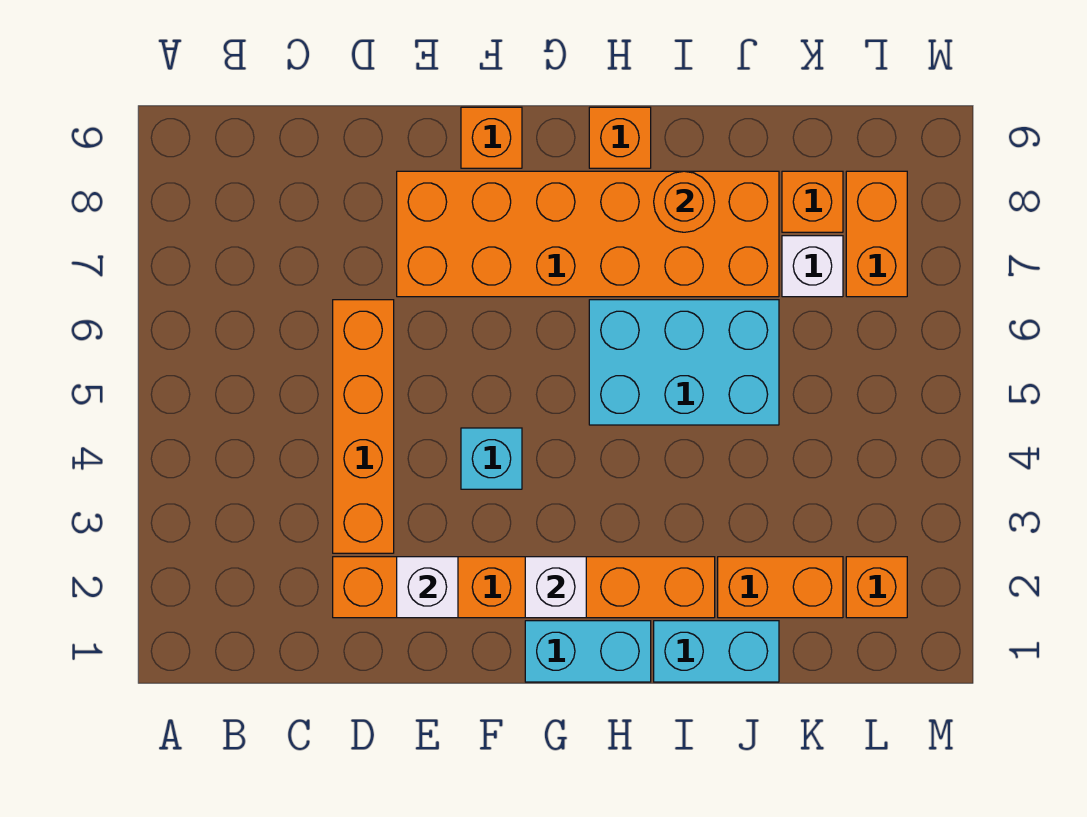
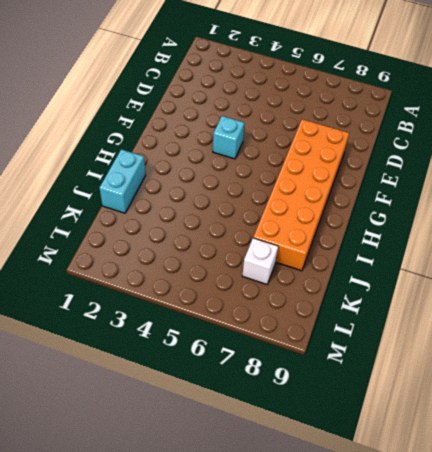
none -> orange brick D2:I2 level 1
none -> orange brick D3:D6 level 1
none -> orange brick F9 level 1

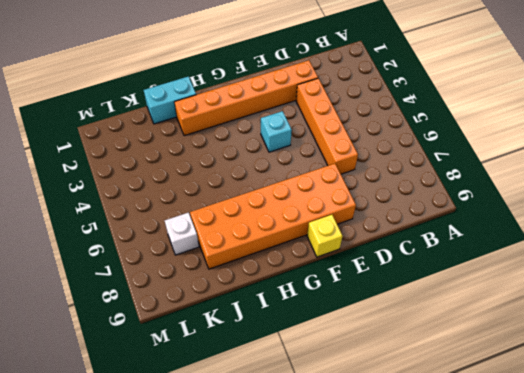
yellow brick F9 level 1 -> orange brick F9 level 1
none -> cyan brick G1:H1 level 1
none -> cyan brick H5:J6 level 1
none -> orange brick H9 level 1

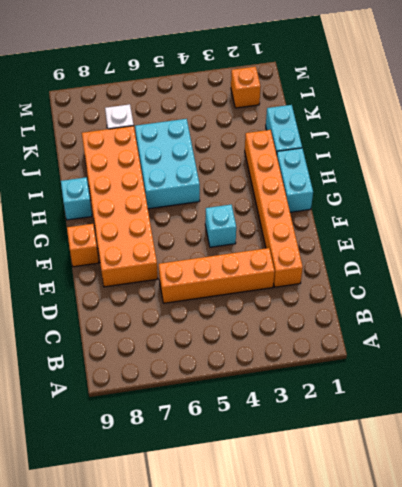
cyan brick H9 level 1 -> orange brick H9 level 1
none -> orange brick J2:K2 level 1
none -> orange brick K8 level 1
none -> orange brick L7:L8 level 1

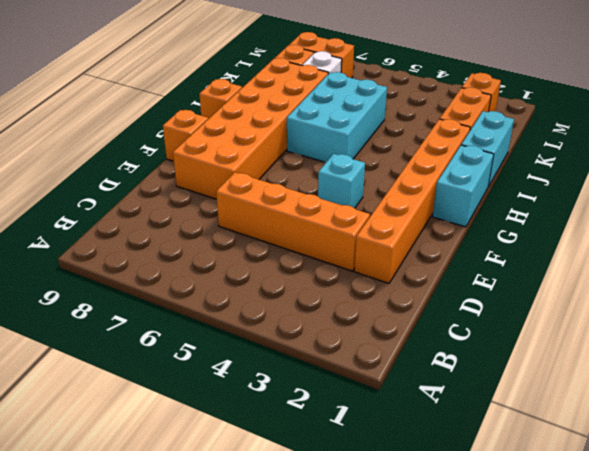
none -> white brick E2 level 2
none -> white brick G2 level 2
none -> orange round brick I8 level 2

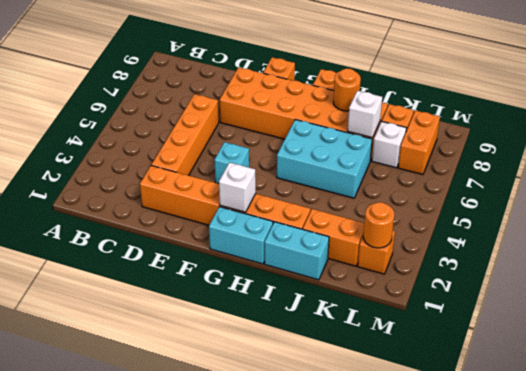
white brick J7 level 2 -> white brick E2 level 2
orange round brick L2 level 2 -> none

